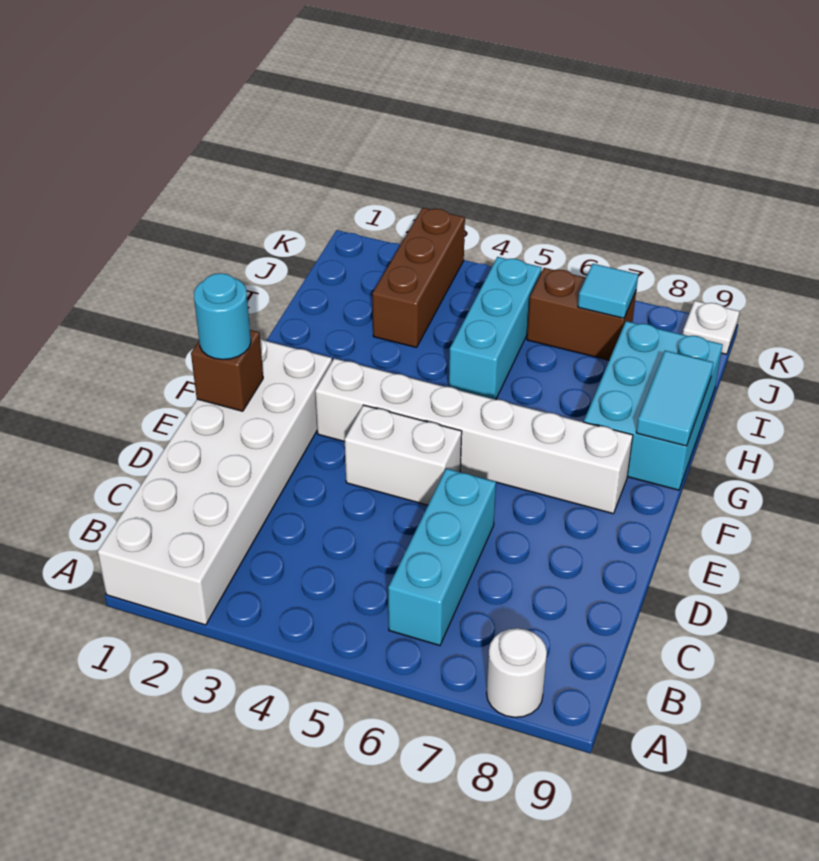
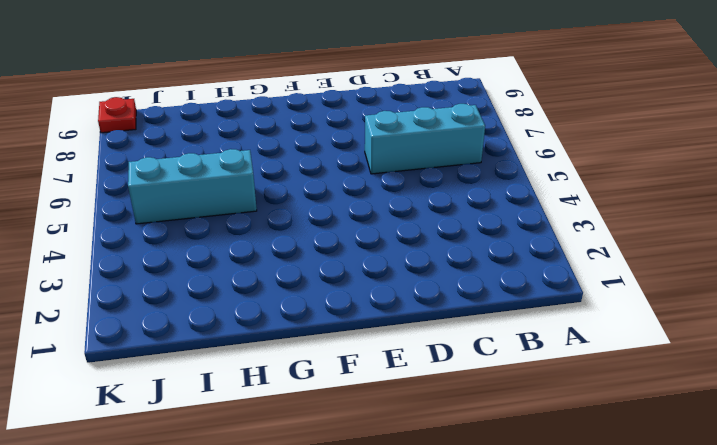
red plate K9 level 1 -> white plate K9 level 1
none -> white brick A1:F2 level 1
none -> white round brick A8 level 1
none -> white brick E4:E5 level 1

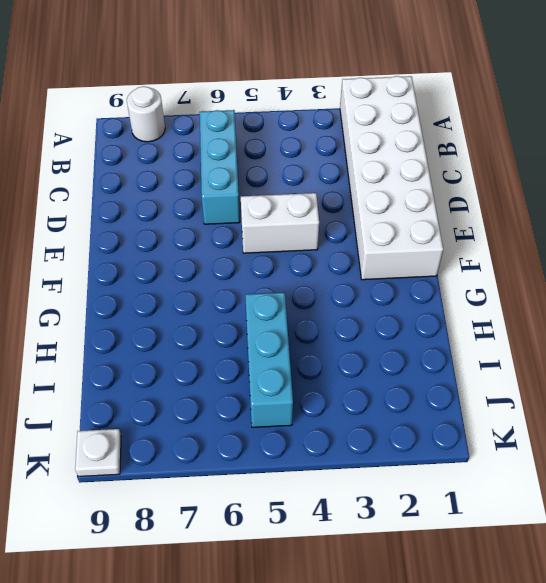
none -> white brick F3:F8 level 1
none -> cyan brick G8:I9 level 1
none -> brown brick I3:K3 level 1

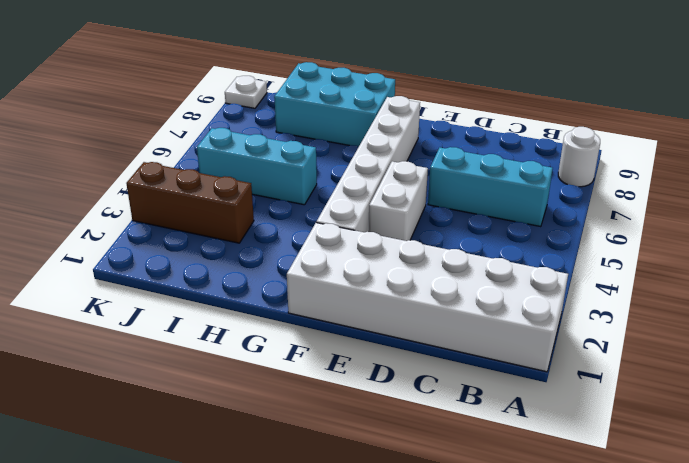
none -> brown brick J6:J7 level 1
none -> brown brick E1 level 2
none -> cyan tile G9:H9 level 2

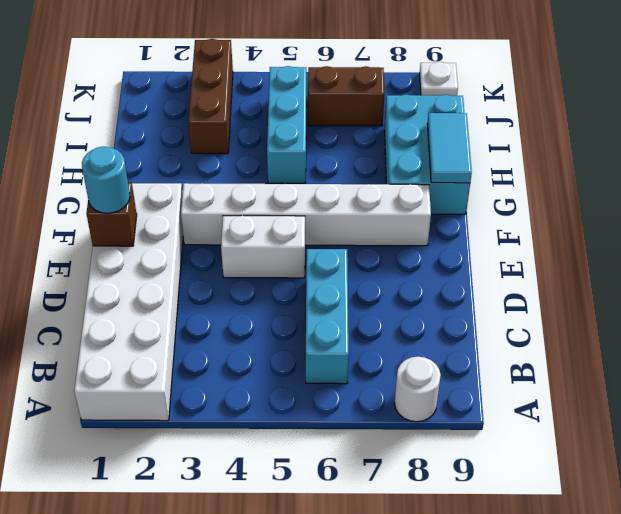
none -> cyan tile J7 level 2

